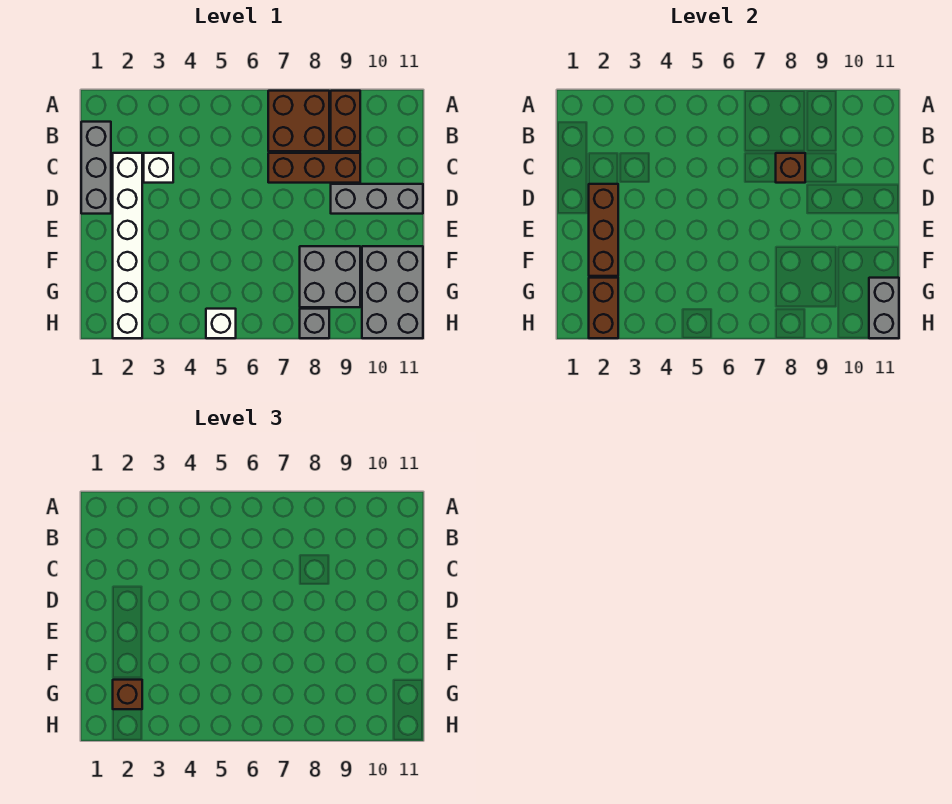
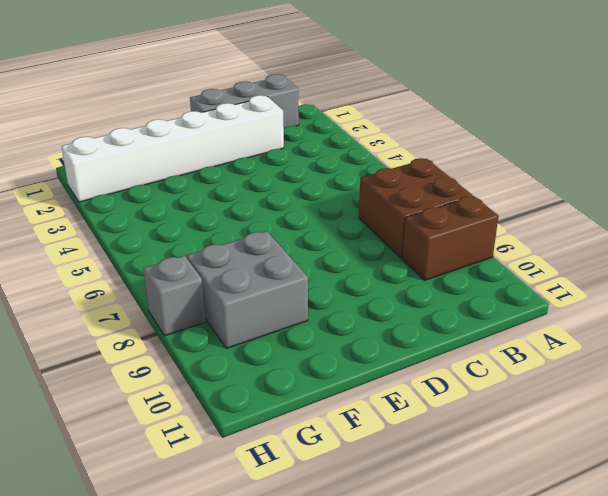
none -> white brick C3 level 1
none -> brown brick C7:C9 level 1
none -> grey brick D9:D11 level 1

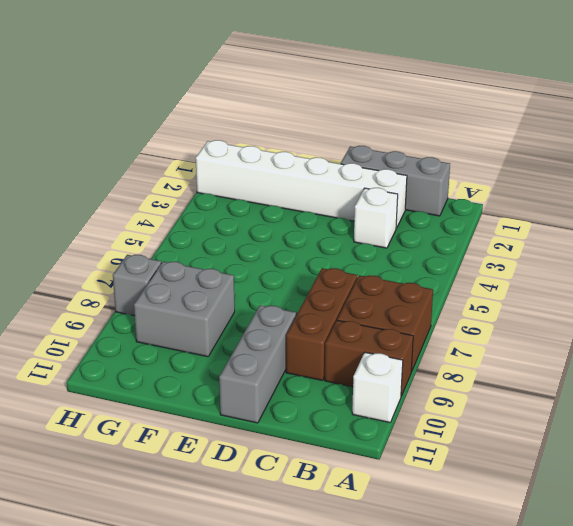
white brick A10 level 1 -> white brick H5 level 1
none -> grey brick F10:H11 level 1
none -> brown brick C8 level 2
none -> brown brick D2:F2 level 2

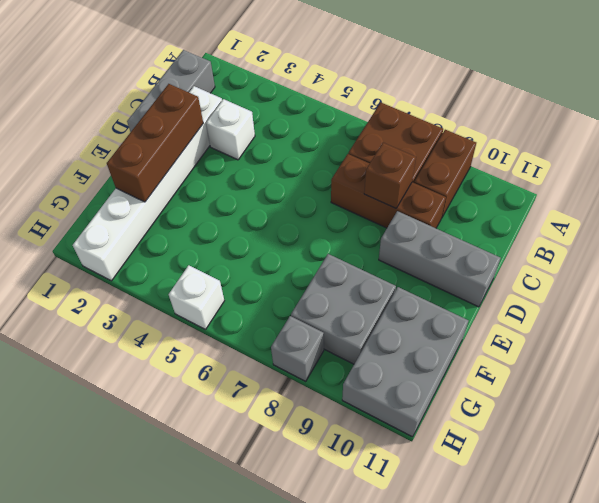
none -> brown brick G2:H2 level 2
none -> grey brick G11:H11 level 2
none -> brown brick G2 level 3

